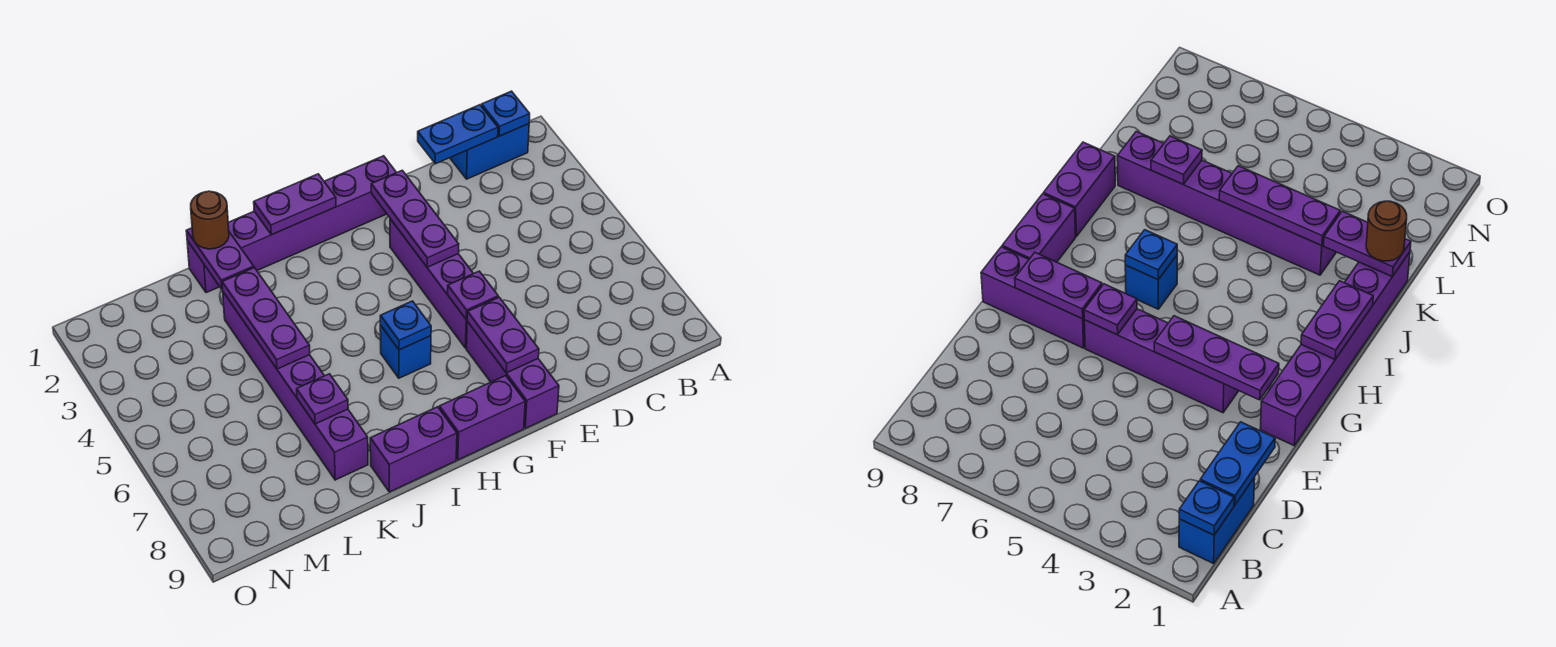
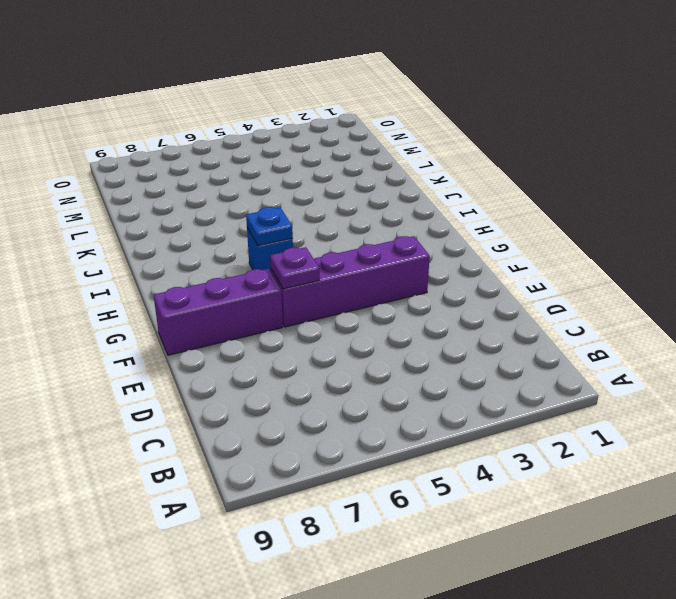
none -> blue brick B1:C1 level 1
none -> purple brick F1:K1 level 1
none -> purple brick G9:H9 level 1

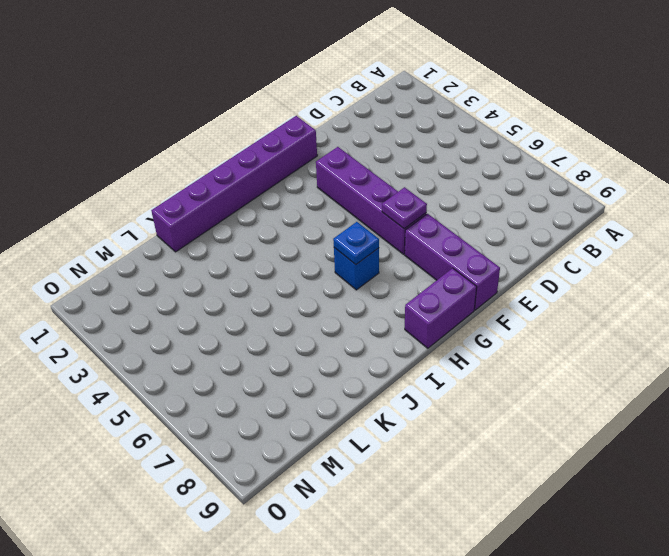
none -> blue brick B1:C1 level 1
none -> purple brick I9:J9 level 1
none -> purple brick K3:K8 level 1

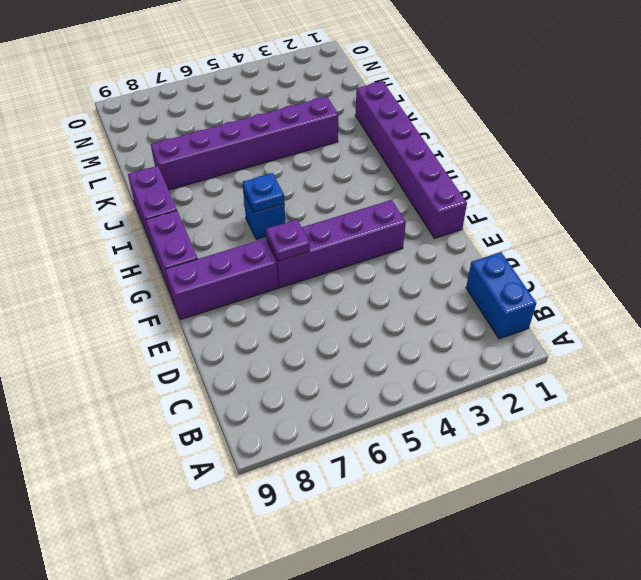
none -> blue plate B1 level 2
none -> blue plate C1:D1 level 2
none -> purple plate F2:F4 level 2

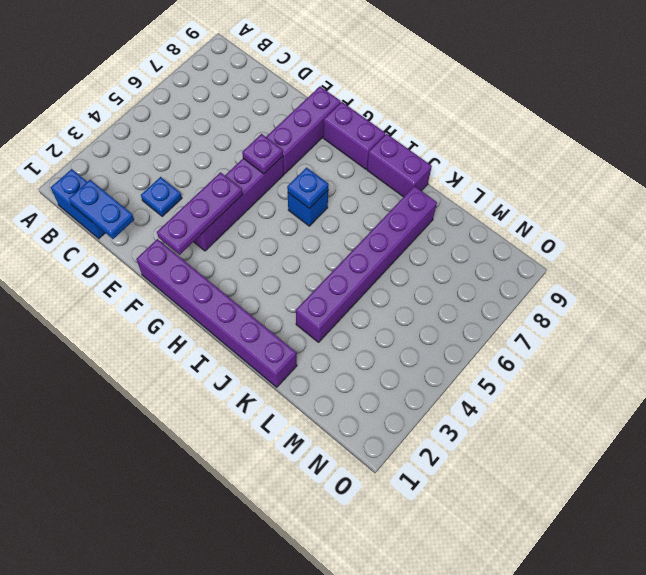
blue plate D3 level 1 -> blue plate B1 level 2
none -> purple plate F7:F8 level 2
none -> purple plate H1:I1 level 2
none -> purple plate K1:K2 level 2

